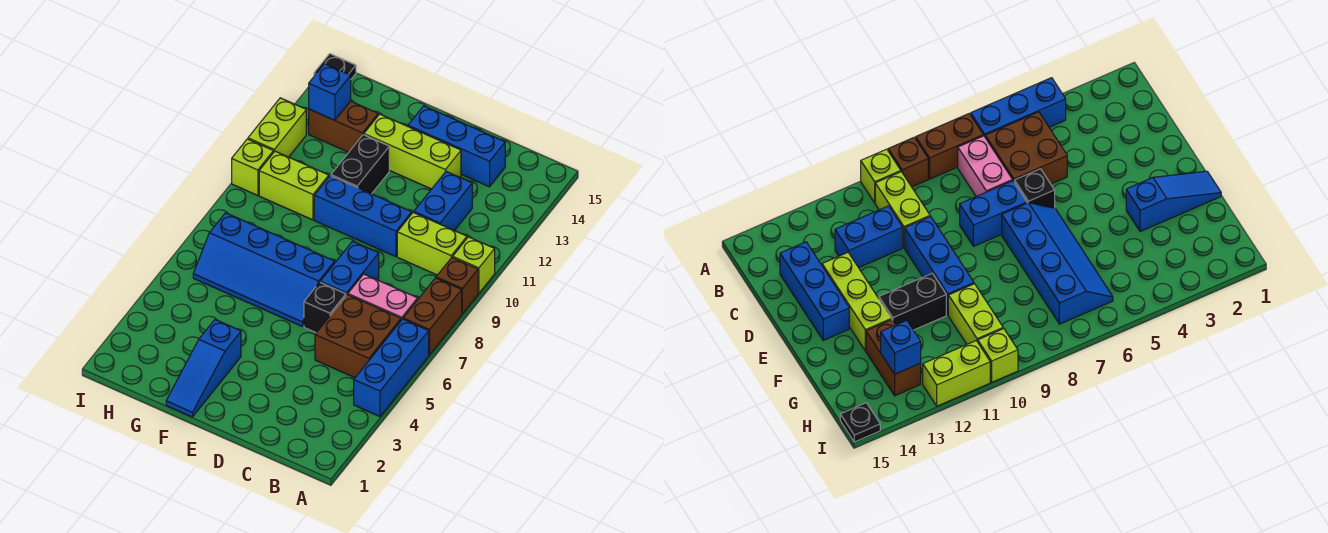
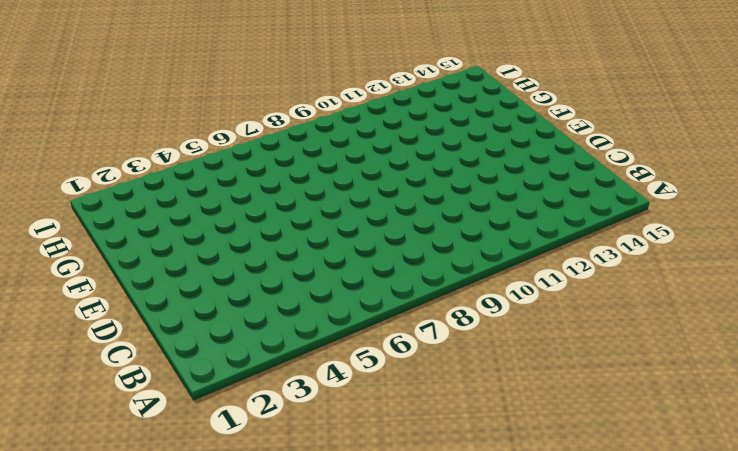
none -> blue brick A4:A6 level 1
none -> brown brick A7:A8 level 1
none -> brown brick A9 level 1

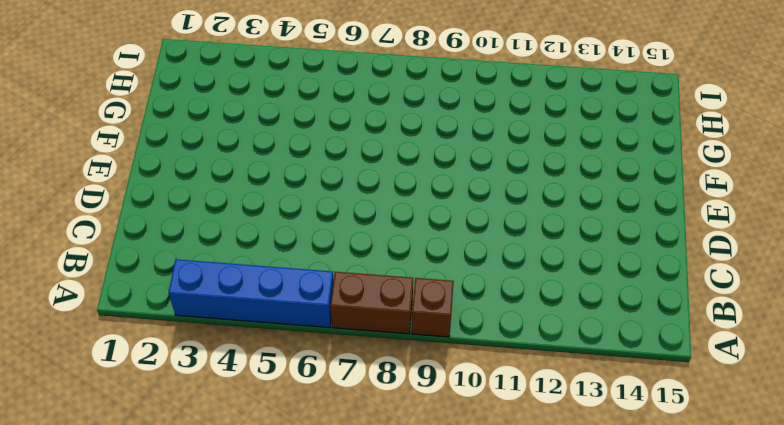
blue brick A3:A6 level 1 -> blue brick A4:A6 level 1
none -> lime brick A10 level 1
none -> brown brick B5:C6 level 1
none -> pink brick B7:C7 level 1

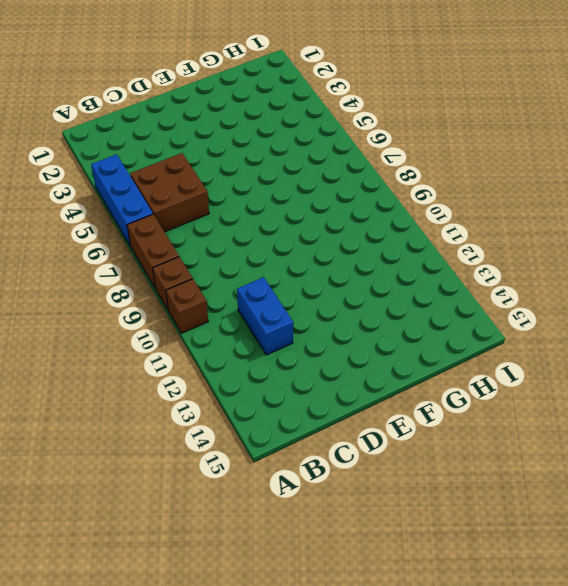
brown brick A10 level 1 -> lime brick A10 level 1
none -> pink brick B7:C7 level 1
none -> lime brick B10:C10 level 1
none -> blue brick C14:E14 level 1

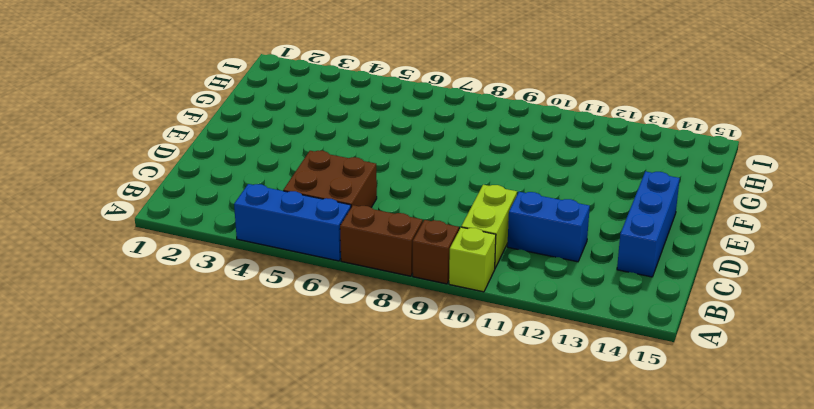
none -> pink brick B7:C7 level 1
none -> black brick D6 level 1
none -> blue brick D7:D8 level 1

